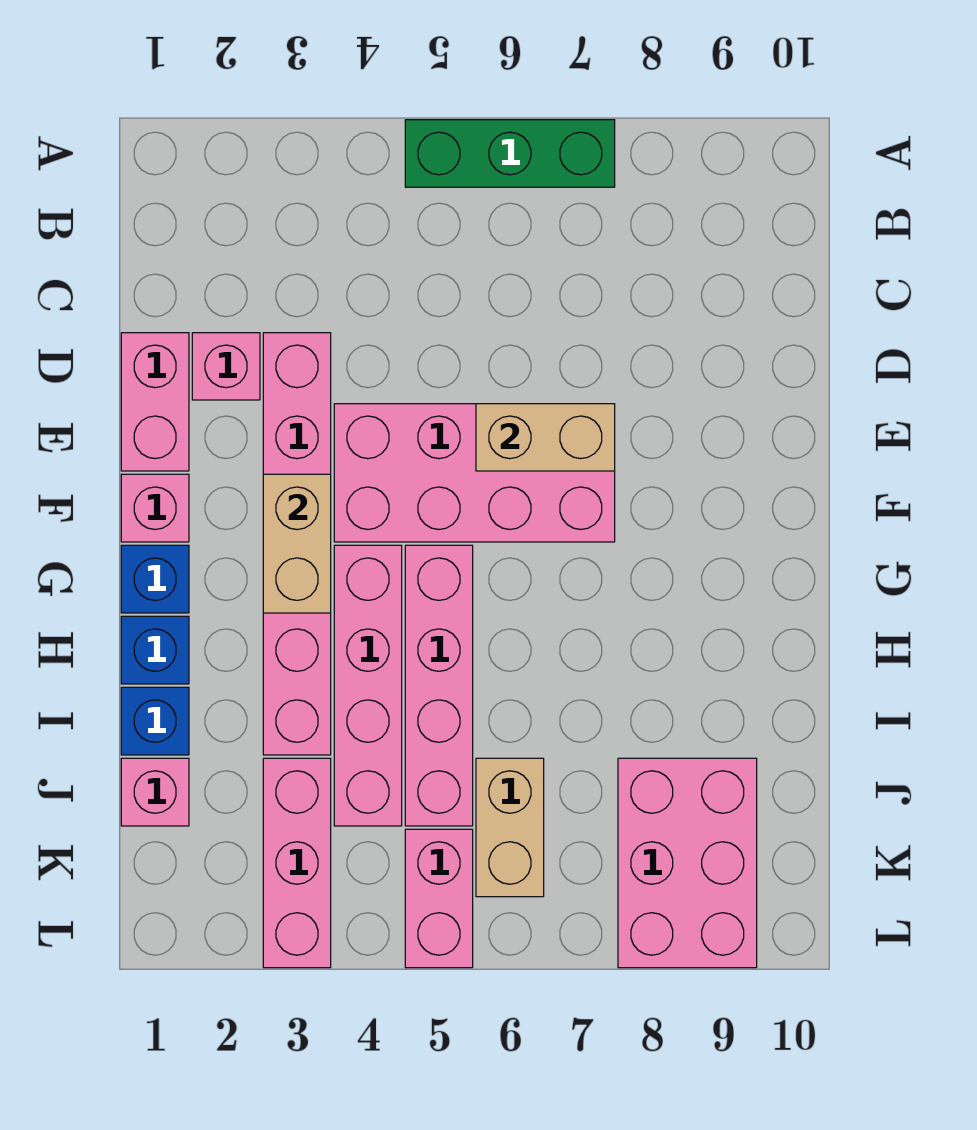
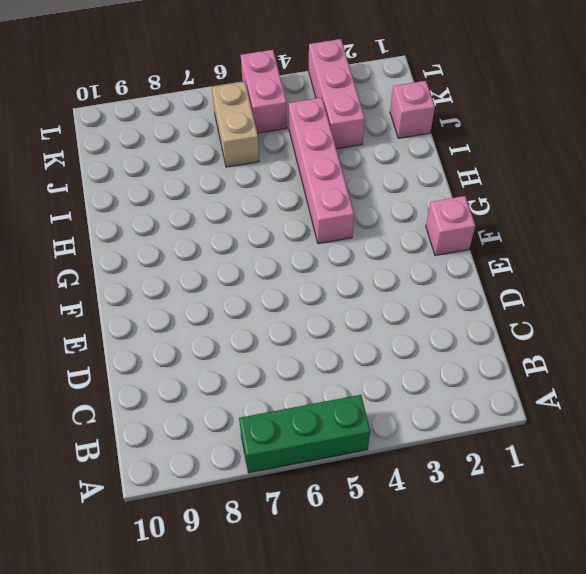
none -> pink brick D1:E1 level 1
none -> pink brick D2 level 1
none -> pink brick D3:I3 level 1

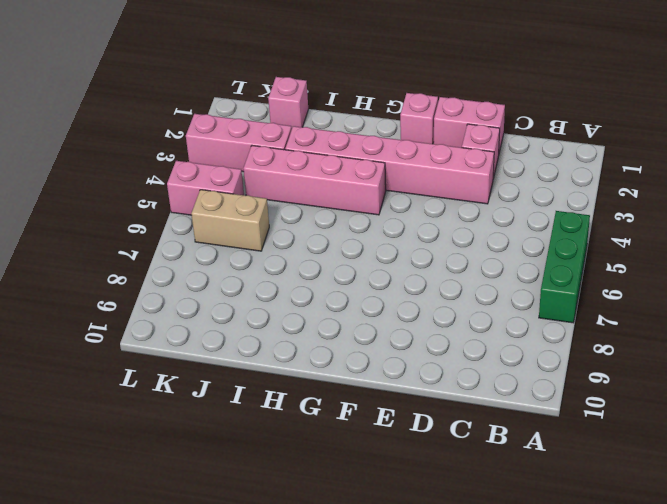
none -> pink brick E4:F7 level 1
none -> blue brick G1 level 1
none -> pink brick G5:J5 level 1

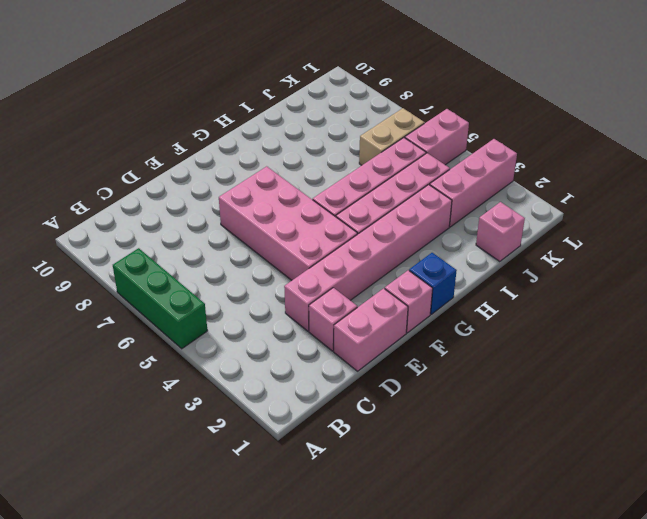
none -> blue brick H1 level 1
none -> blue brick I1 level 1
none -> pink brick J8:L9 level 1

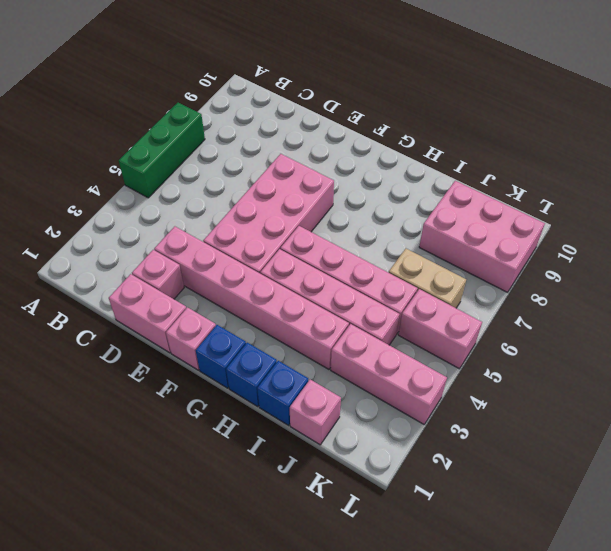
none -> tan brick E6:E7 level 2
none -> tan brick F3:G3 level 2

